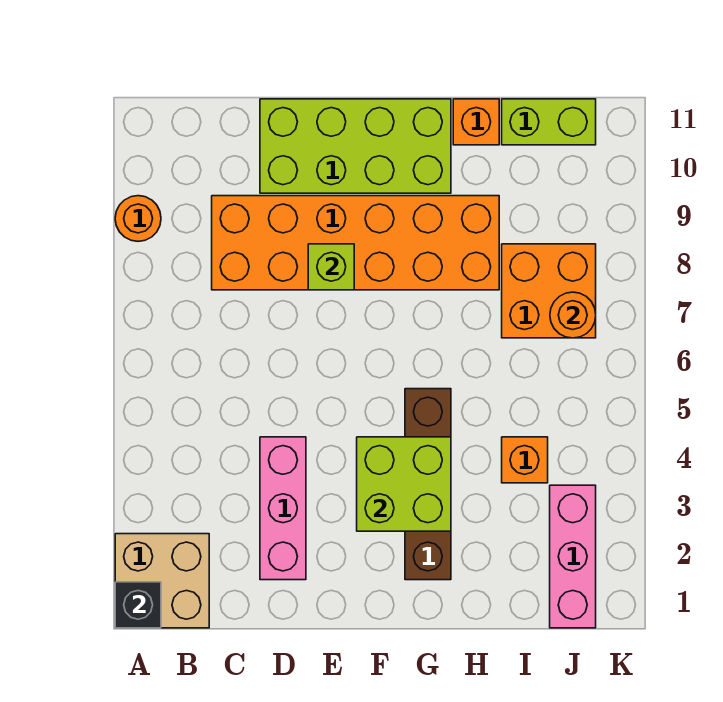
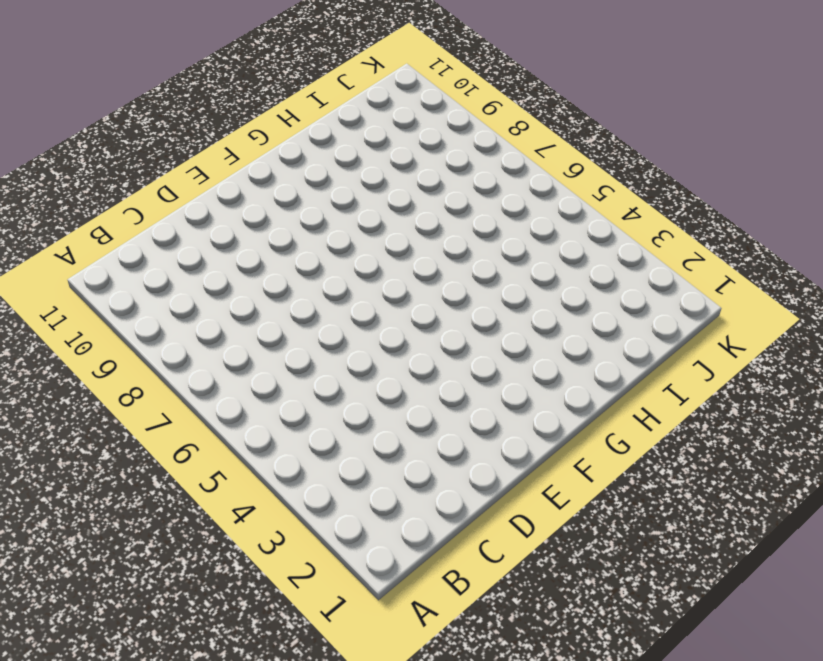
none -> tan brick A1:B2 level 1
none -> orange round brick A9 level 1
none -> orange brick C8:H9 level 1

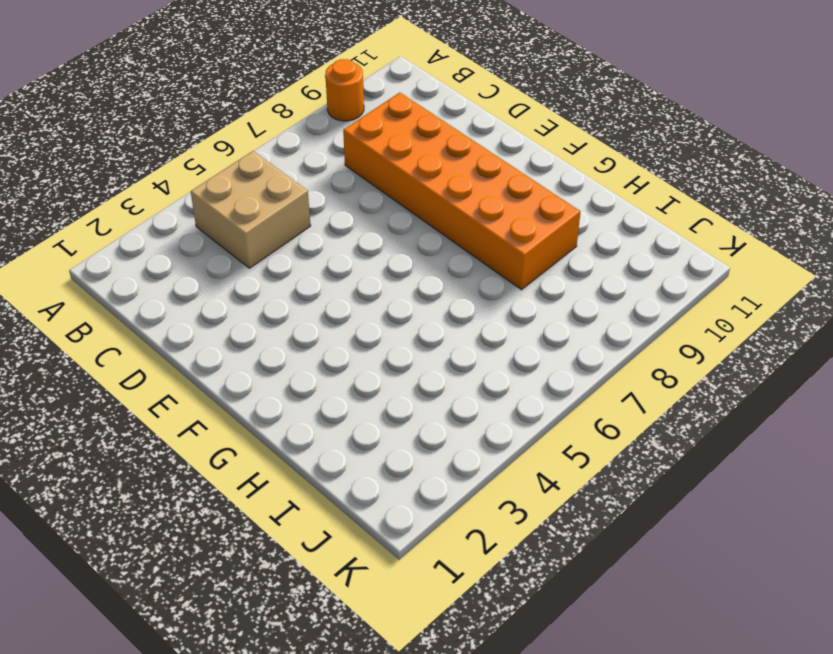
tan brick B4:C5 level 1 -> tan brick A1:B2 level 1
none -> pink brick D2:D4 level 1
none -> lime brick D10:G11 level 1
none -> brown brick G2:G5 level 1

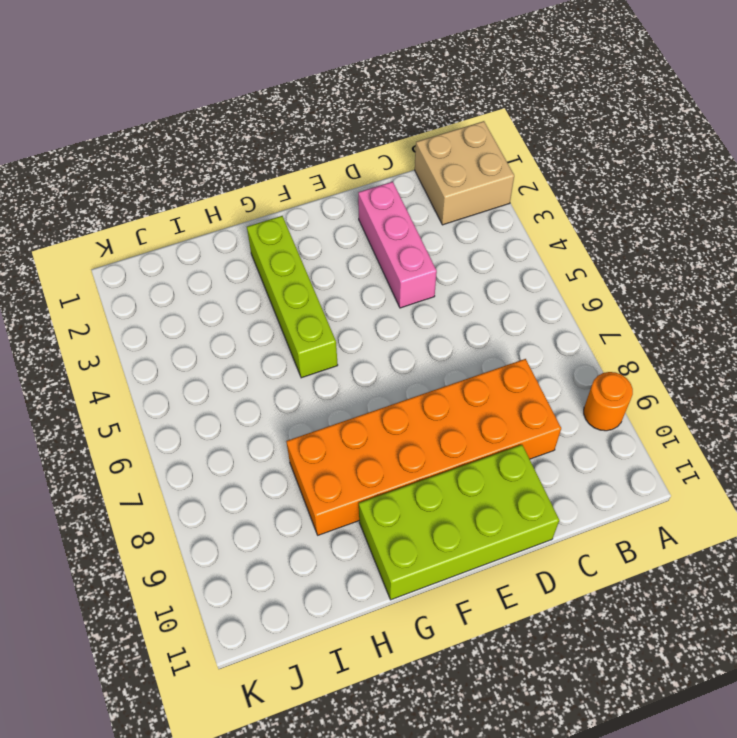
lime brick G2:G5 level 1 -> brown brick G2:G5 level 1
none -> orange brick H11 level 1
none -> orange brick I4 level 1
none -> orange brick I7:J8 level 1

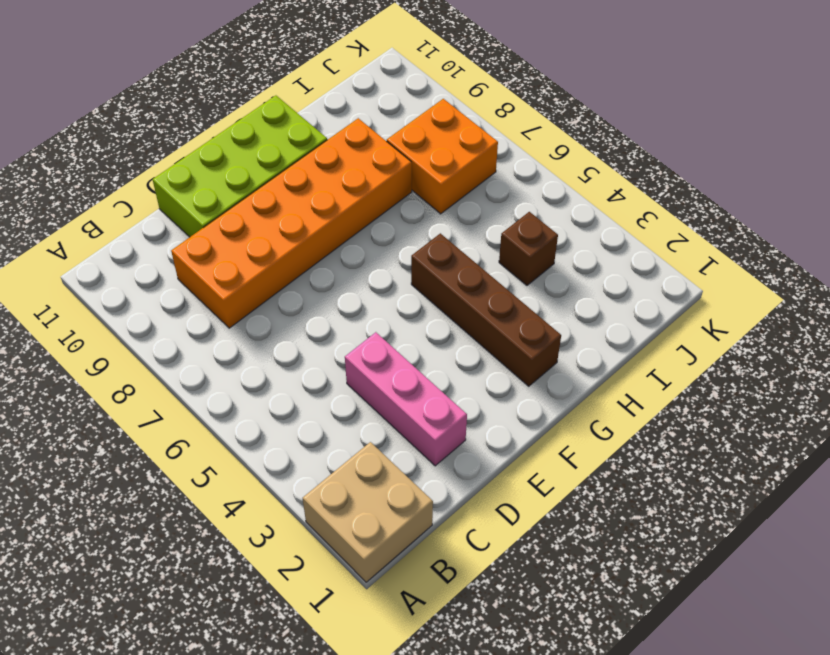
brown brick I4 level 1 -> orange brick I4 level 1
none -> orange round brick A9 level 1
none -> orange brick H11 level 1
none -> lime brick I11:J11 level 1

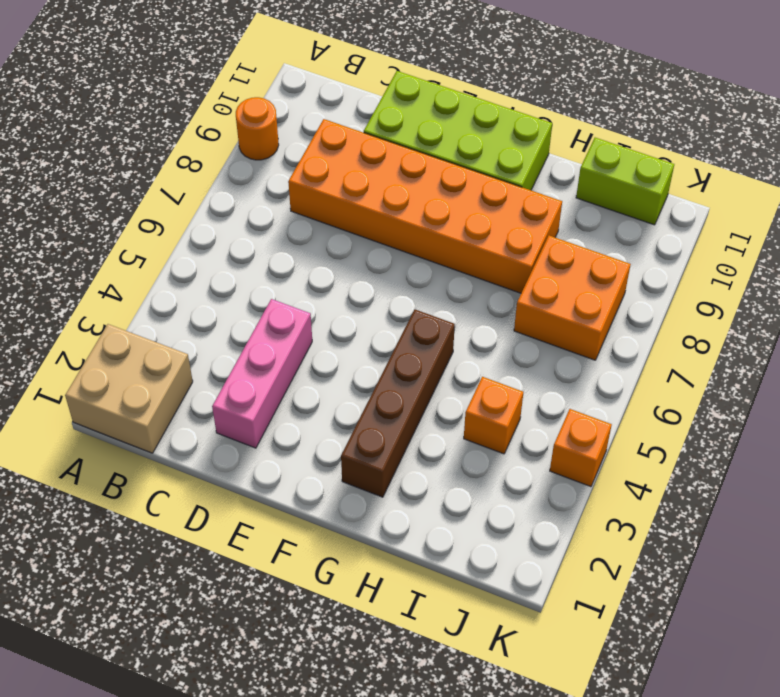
orange brick K4 level 1 -> orange brick H11 level 1
none -> pink brick J1:J3 level 1
none -> black brick A1 level 2
none -> lime brick E8 level 2

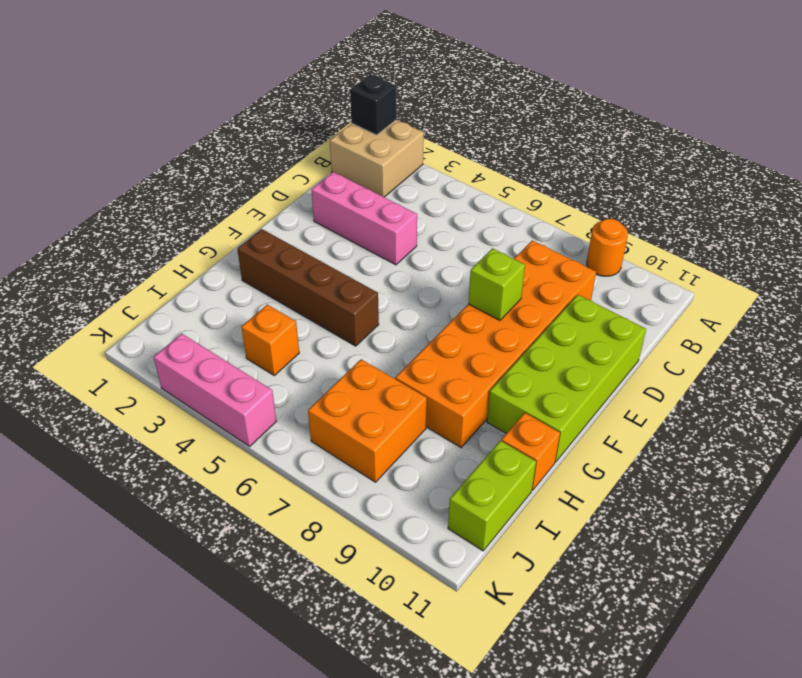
pink brick K3:K5 level 1 -> pink brick J1:J3 level 1
none -> lime brick F3:G4 level 2
none -> orange round brick J7 level 2

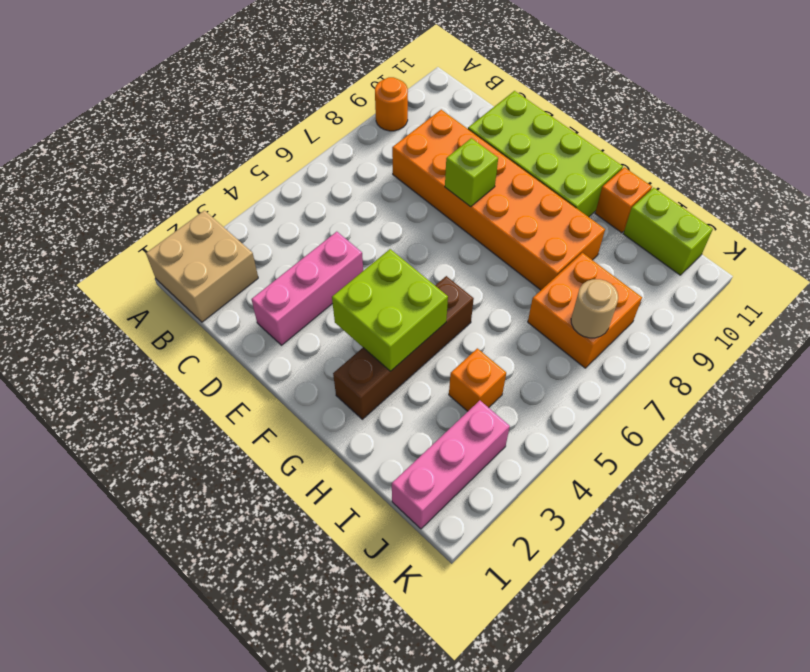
tan round brick J7 level 2 -> orange round brick J7 level 2
none -> black brick A1 level 2

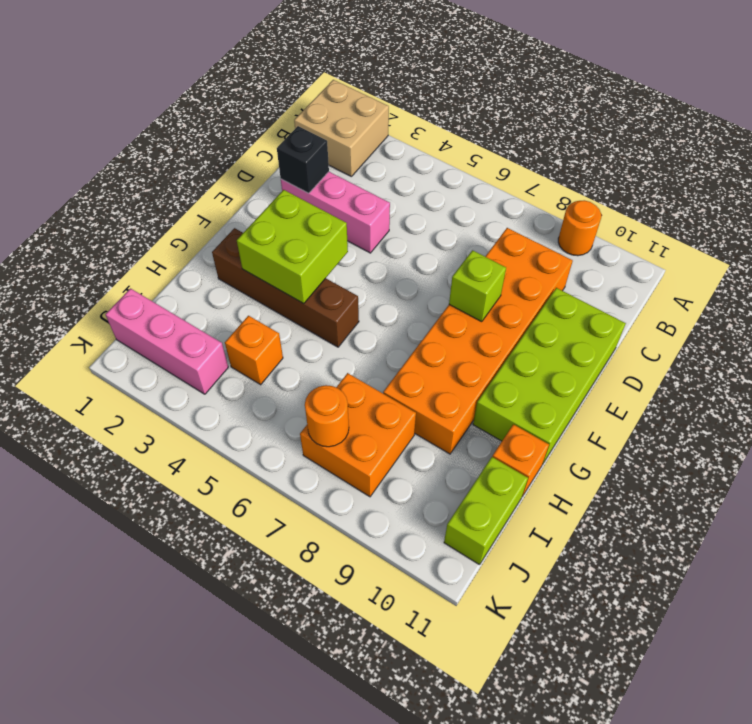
black brick D2 level 2 -> black brick A1 level 2

